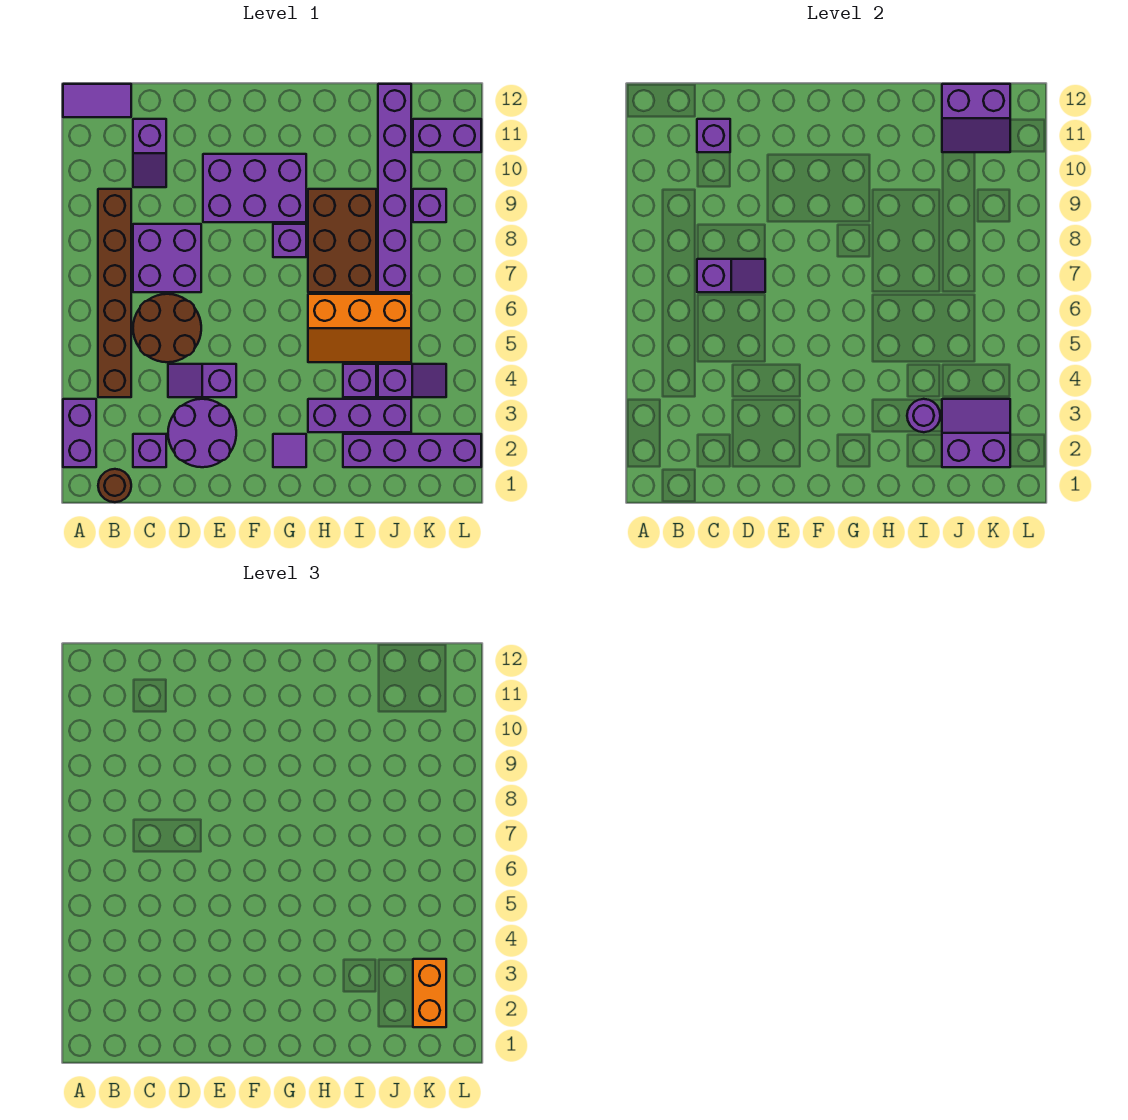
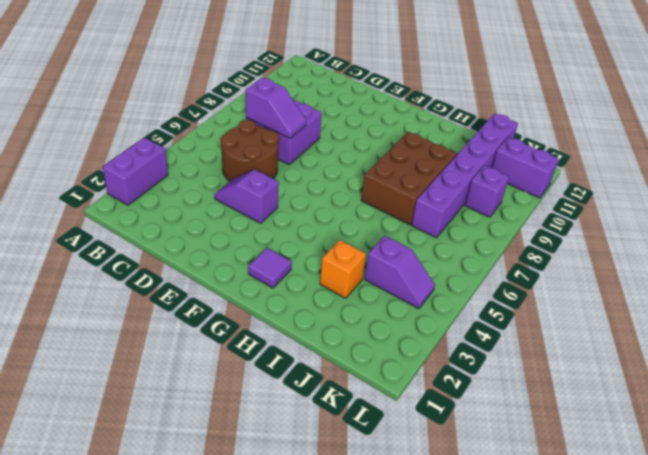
orange brick I3 level 1 -> purple brick H3:J3 level 1
none -> purple tile A12:B12 level 1
none -> brown round brick B1 level 1
none -> brown brick B4:B9 level 1

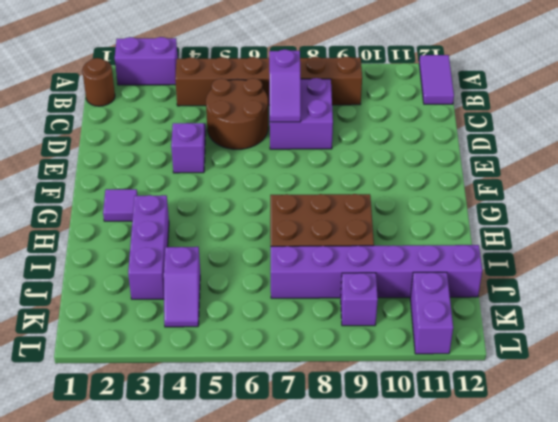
none -> purple brick C2 level 1
none -> purple slope C10:C11 level 1 top 11
none -> purple round brick D2:E3 level 1

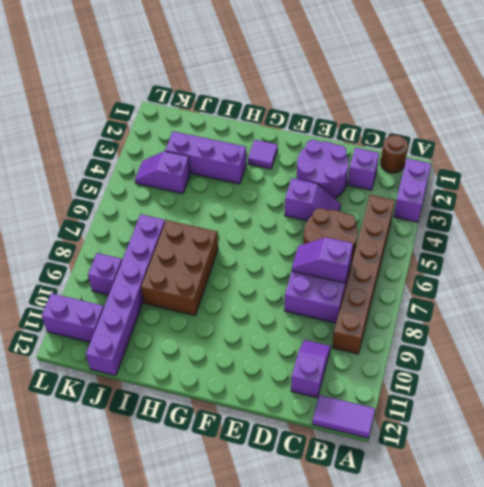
none -> purple brick E9:G10 level 1
none -> purple brick G8 level 1
none -> orange slope H5:J6 level 1 top 6

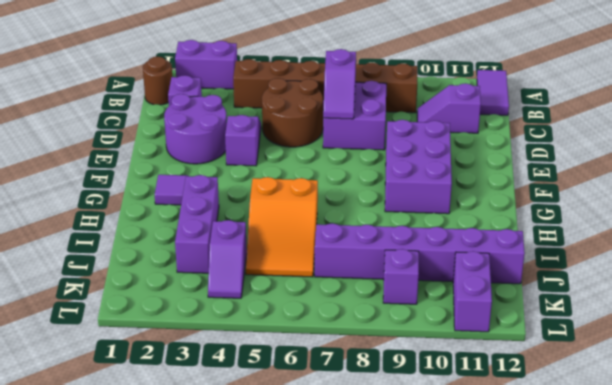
orange slope H5:J6 level 1 top H -> orange slope H5:J6 level 1 top 6
none -> purple brick G8 level 1
none -> brown brick H7:I9 level 1
none -> purple brick I2:L2 level 1

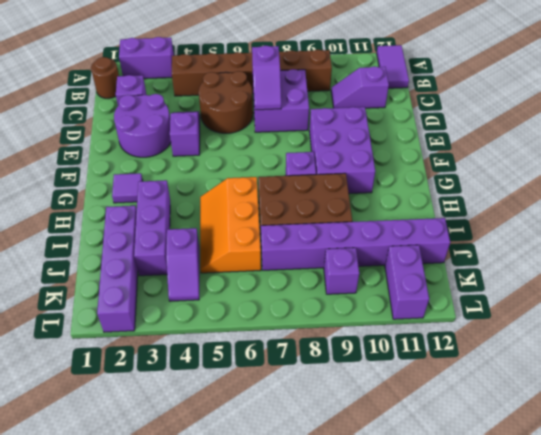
none -> purple brick I4 level 1
none -> purple brick C11 level 2
none -> purple round brick I3 level 2

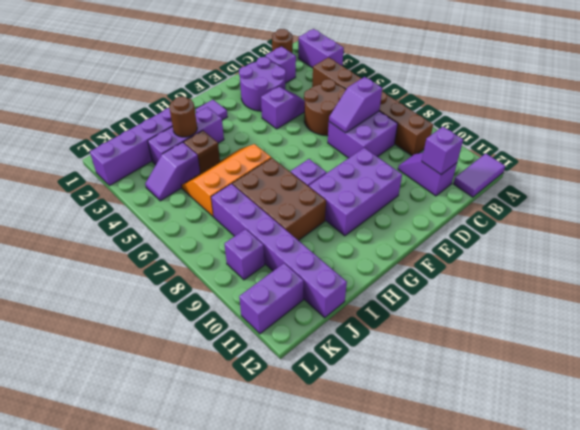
brown round brick I3 level 2 -> purple round brick I3 level 2
brown brick I4 level 1 -> purple brick I4 level 1
none -> purple slope J2:K3 level 2 top 2
none -> purple slope J11:K12 level 2 top 12
none -> orange brick K2:K3 level 3

